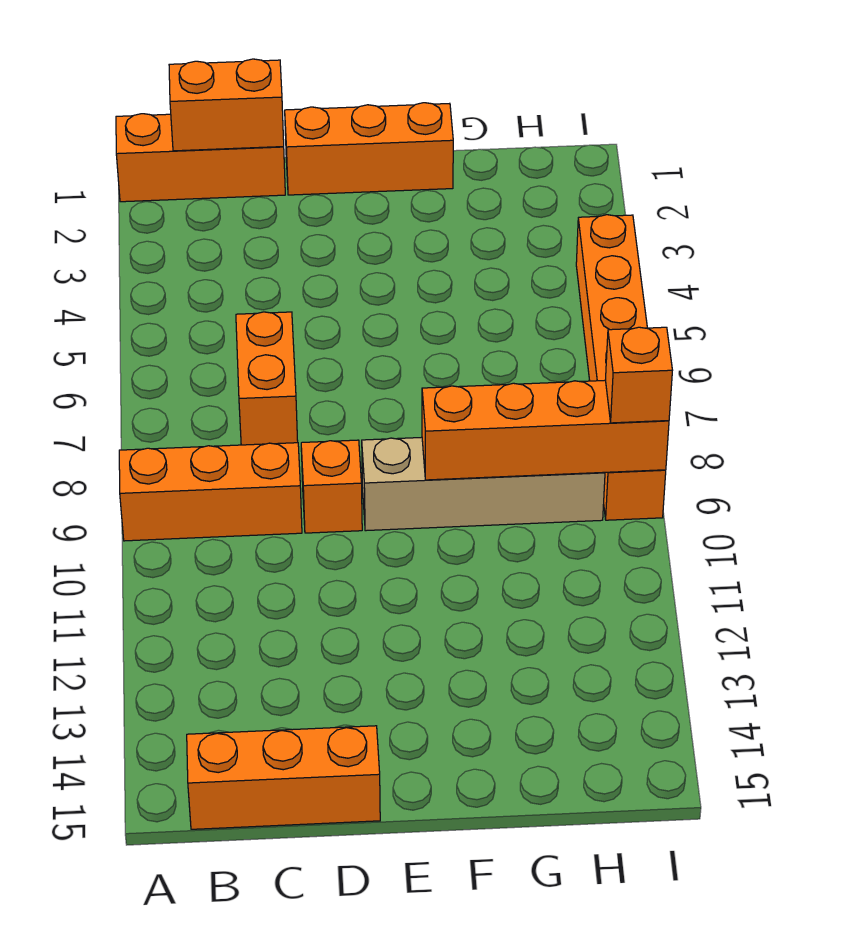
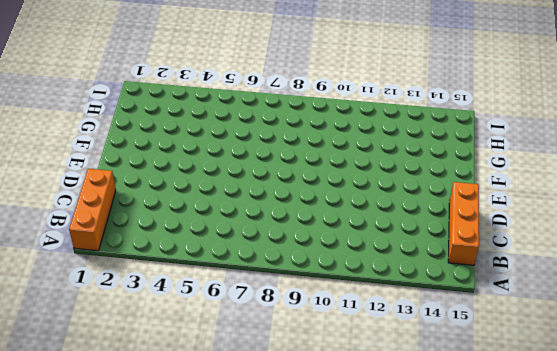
none -> orange brick A9:C9 level 1
none -> orange brick C6:C7 level 1

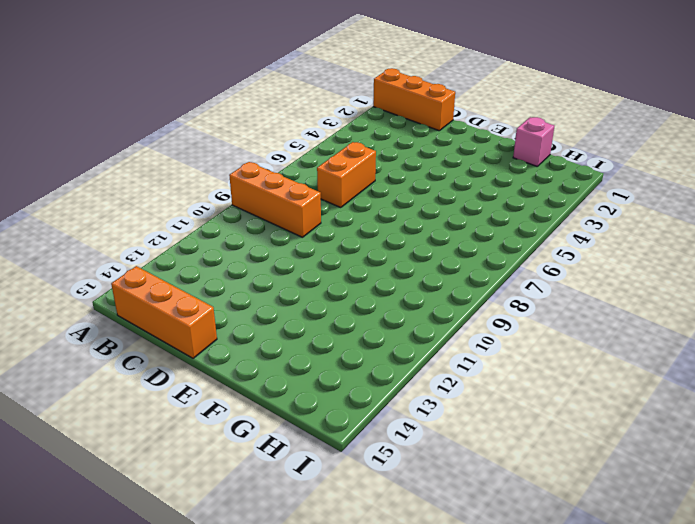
pink brick G1 level 1 -> none
none -> orange brick D1:F1 level 1
none -> orange brick D9 level 1

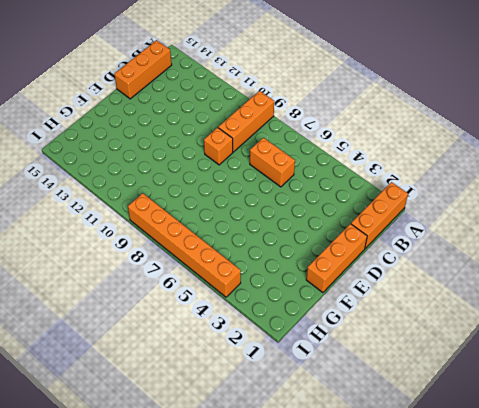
none -> tan brick E9:H9 level 1
none -> orange brick B1:C1 level 2

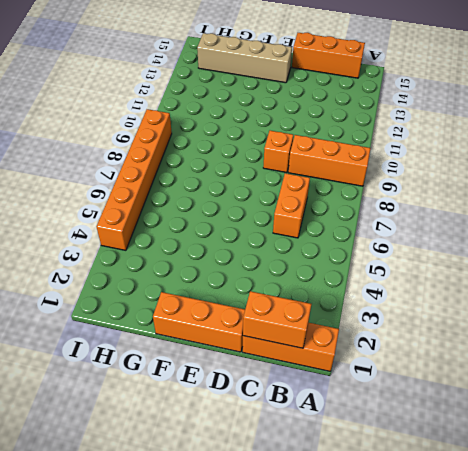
tan brick E14:H14 level 1 -> tan brick E9:H9 level 1
none -> orange brick F9:I9 level 2
none -> orange brick I9 level 3

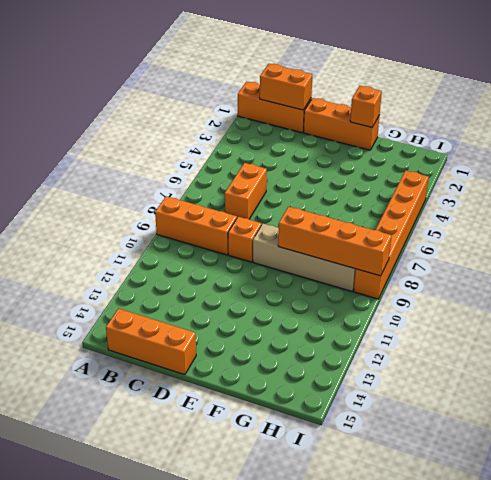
orange brick F1 level 2 -> orange brick I9 level 3

